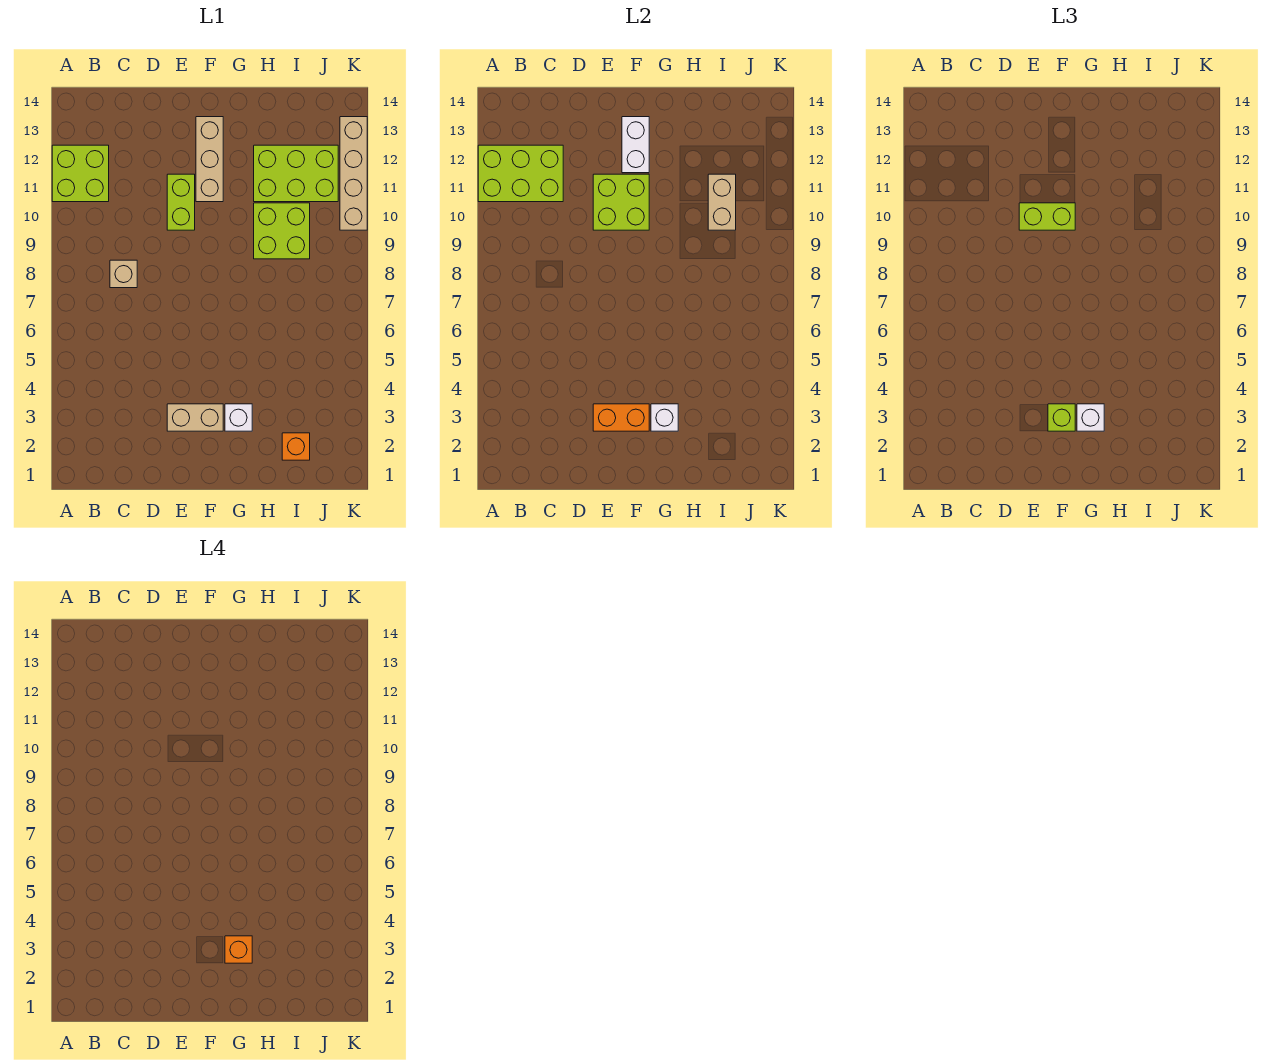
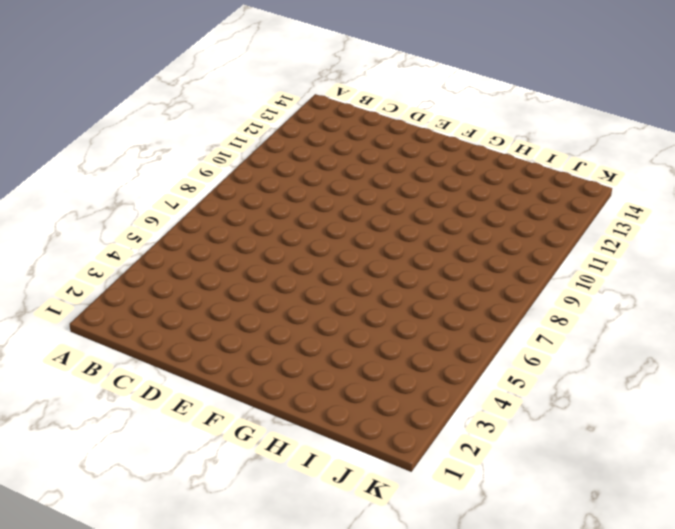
none -> lime brick A11:B12 level 1
none -> tan brick C8 level 1
none -> tan brick E3:F3 level 1

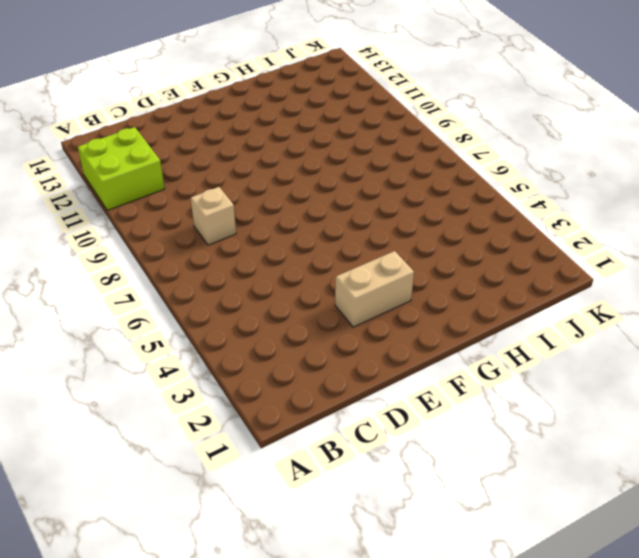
none -> lime brick E10:E11 level 1
none -> tan brick F11:F13 level 1
none -> white brick G3 level 1

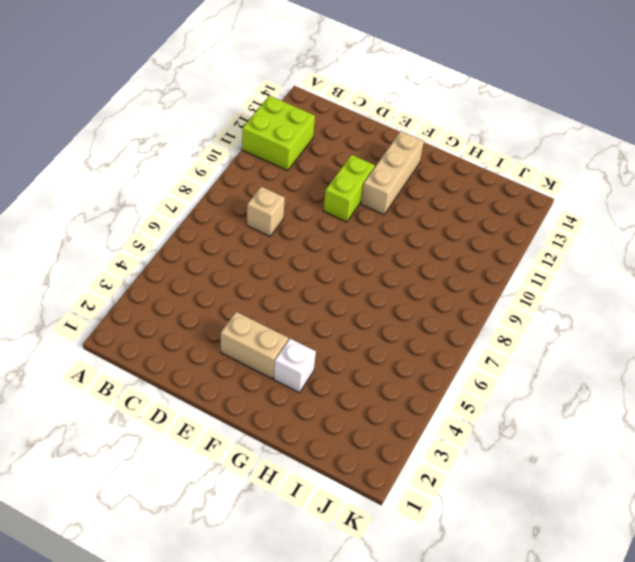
none -> lime brick H9:I10 level 1
none -> lime brick H11:J12 level 1
none -> orange brick I2 level 1

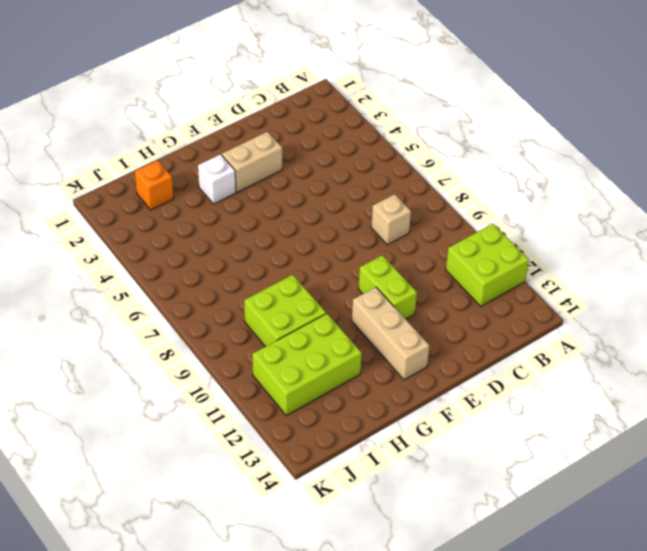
none -> tan brick K10:K13 level 1
none -> lime brick A11:C12 level 2
none -> orange brick E3:F3 level 2

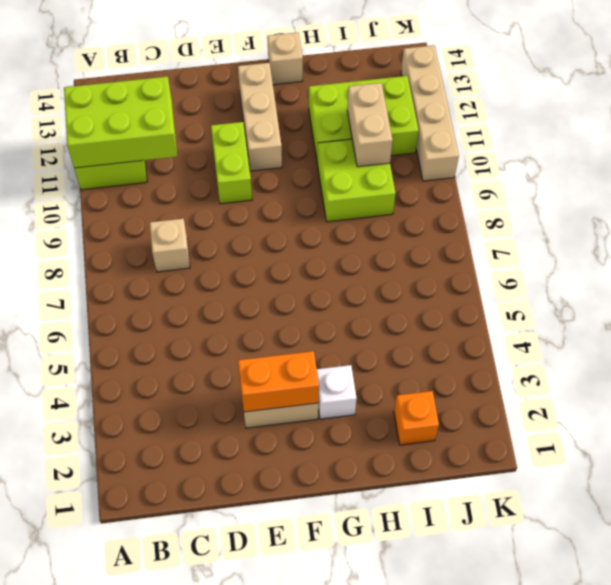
tan brick G14 level 1 -> none
none -> lime brick E10:F11 level 2
none -> white brick F12:F13 level 2
none -> white brick G3 level 2

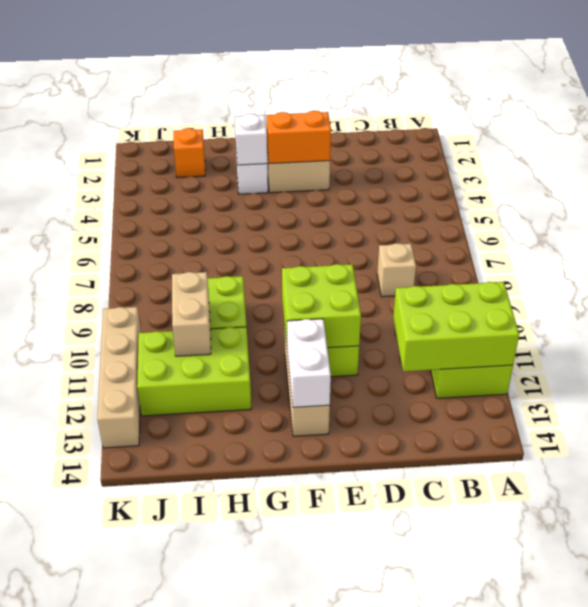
none -> lime brick E10:F10 level 3
none -> lime brick F3 level 3
none -> white brick G3 level 3

